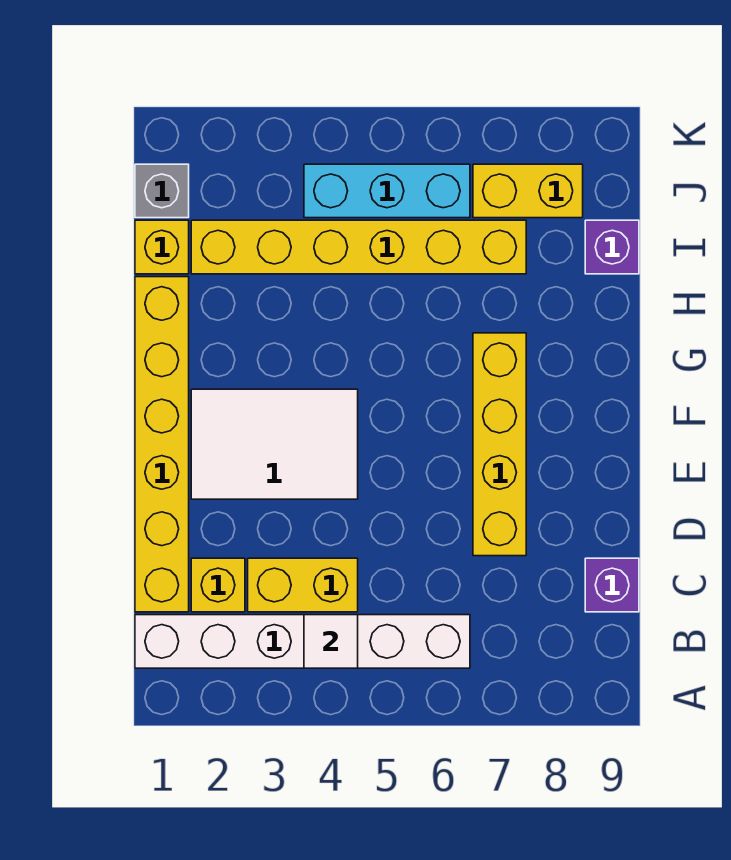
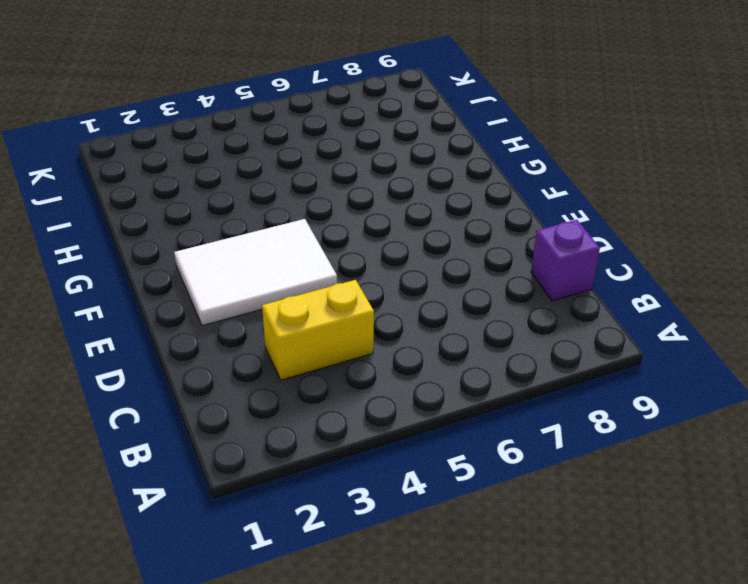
none -> white brick B1:B6 level 1
none -> yellow brick C1:H1 level 1
none -> yellow brick C2 level 1

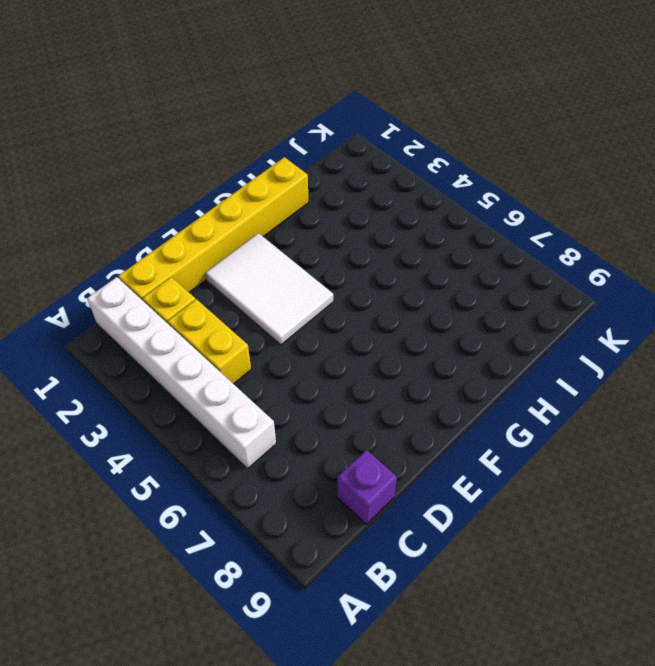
none -> yellow brick D7:G7 level 1
none -> yellow brick I1 level 1
none -> yellow brick I2:I7 level 1

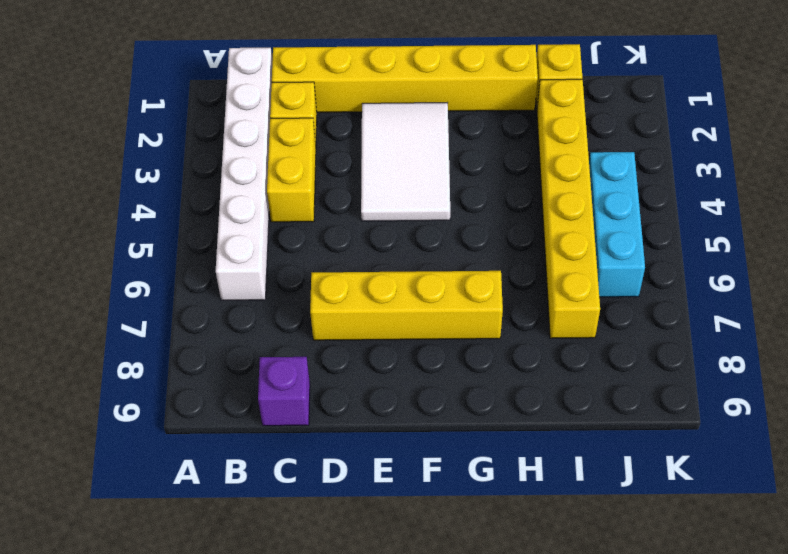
none -> purple brick I9 level 1
none -> grey brick J1 level 1
none -> yellow brick J7:J8 level 1

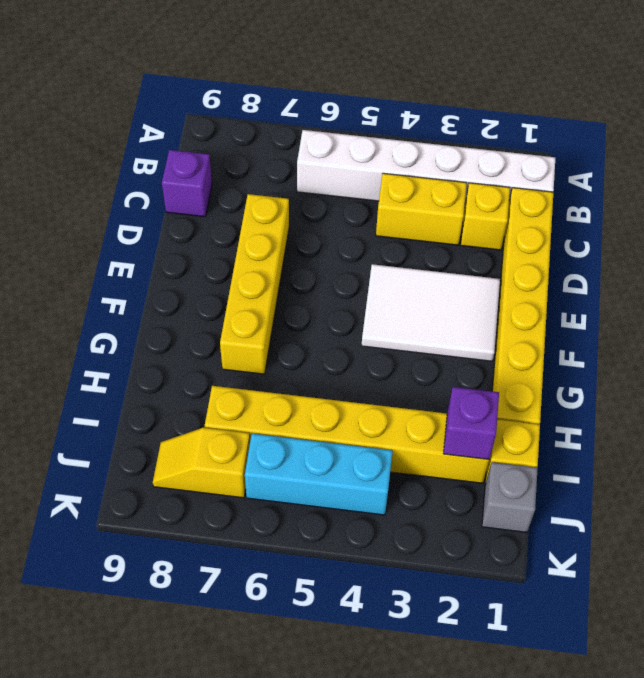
purple brick I2 level 2 -> purple brick I9 level 1
yellow slope J7:J8 level 1 top 7 -> yellow brick J7:J8 level 1
none -> white tile B4 level 2

